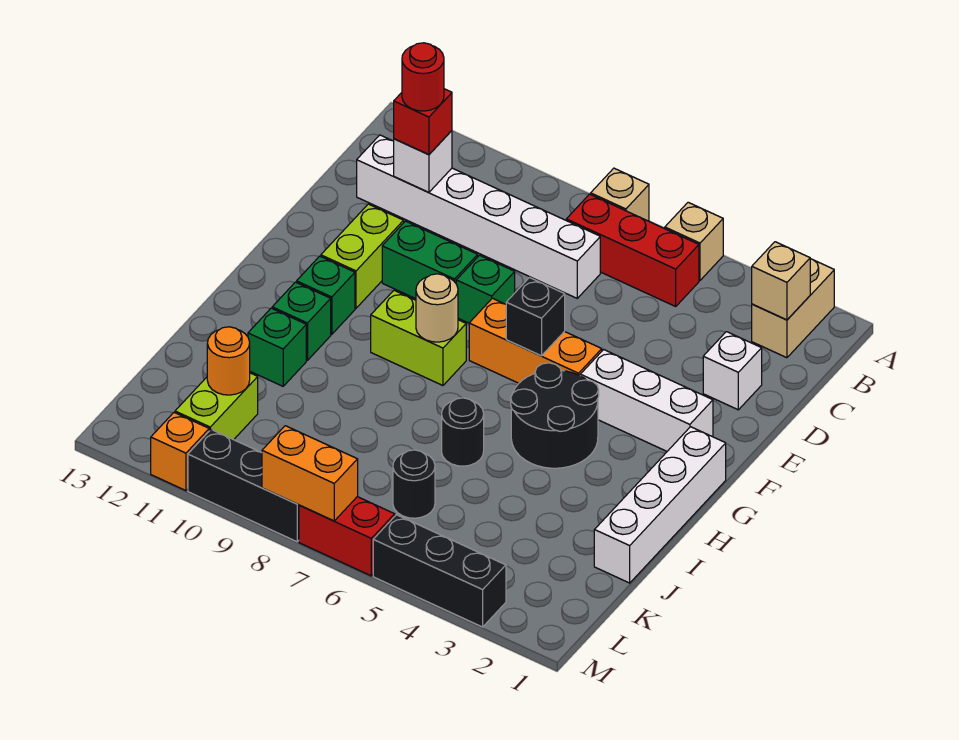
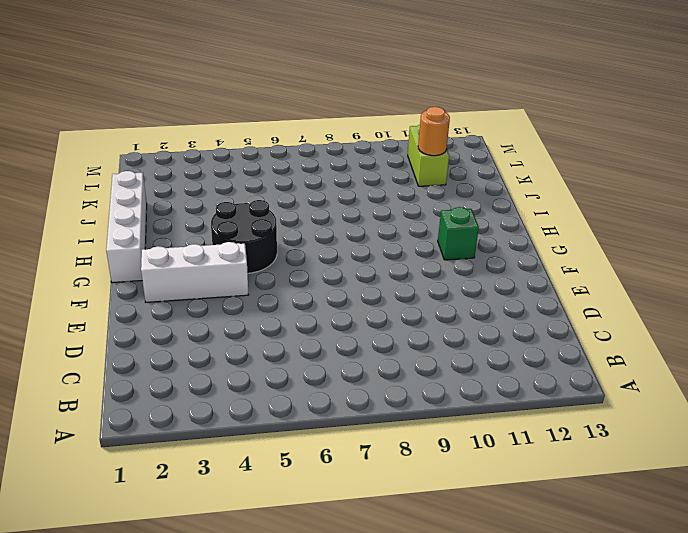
none -> tan brick A2:B2 level 1
none -> tan brick A5 level 1
none -> tan brick A7 level 1
none -> red brick B5:B7 level 1

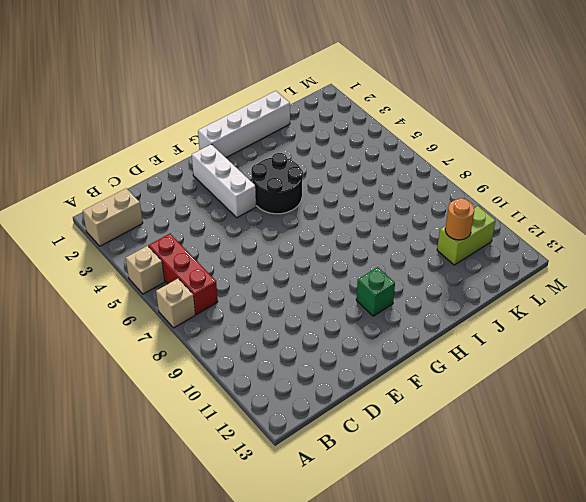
none -> white brick C7:C12 level 1
none -> white brick D2 level 1
none -> green brick E8 level 1
none -> green brick E9:E10 level 1

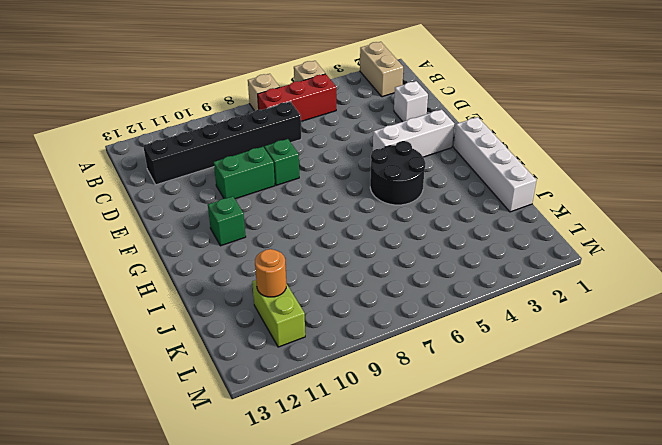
black brick C7:C12 level 1 -> white brick C7:C12 level 1
none -> lime brick E11:F11 level 1
none -> orange brick F5:F7 level 1
none -> lime brick G8:G9 level 1
none -> green brick H11 level 1

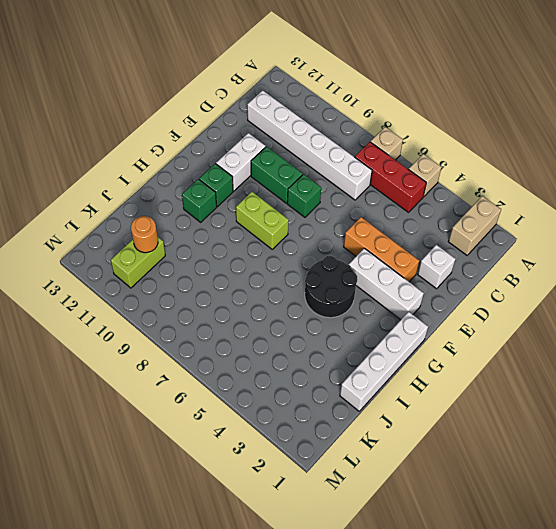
orange brick E3:E5 level 1 -> orange brick F5:F7 level 1
white brick E11:F11 level 1 -> lime brick E11:F11 level 1
none -> black round brick I6 level 1
none -> green brick I11 level 1
none -> black round brick K6 level 1
none -> black brick M3:M5 level 1

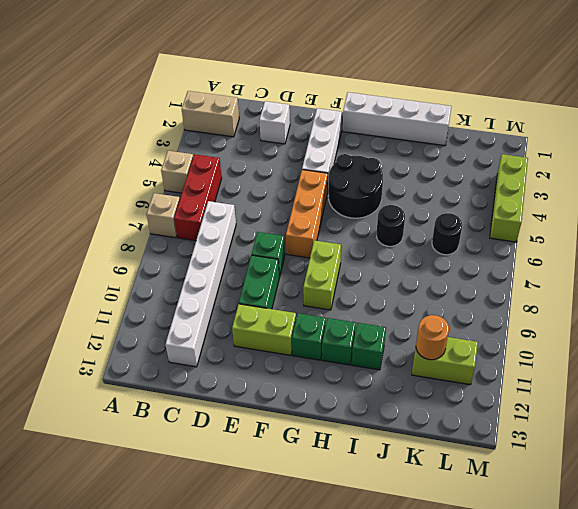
lime brick M3:M5 level 1 -> black brick M3:M5 level 1
none -> red brick M6:M7 level 1
none -> black brick M8:M10 level 1
none -> orange brick M11 level 1
none -> tan brick B2 level 2

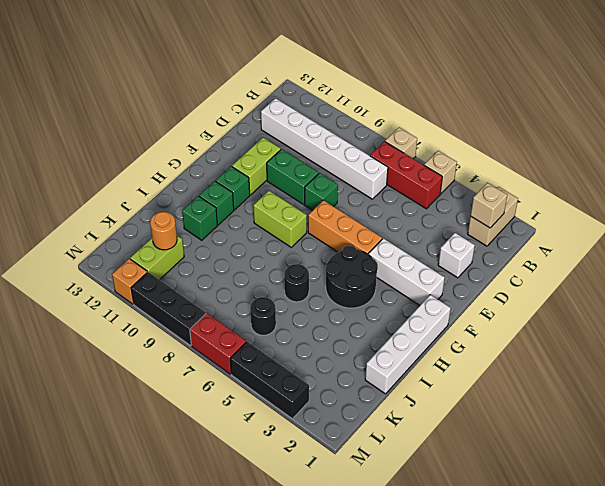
none -> white brick C11 level 2
none -> black brick F6 level 2
none -> tan round brick G8 level 2
none -> orange brick M7:M8 level 2

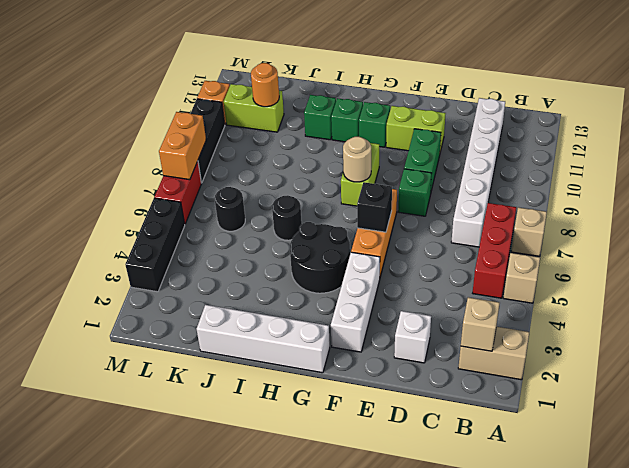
none -> white brick C11 level 2
none -> red brick C11 level 3
none -> red round brick C11 level 4

